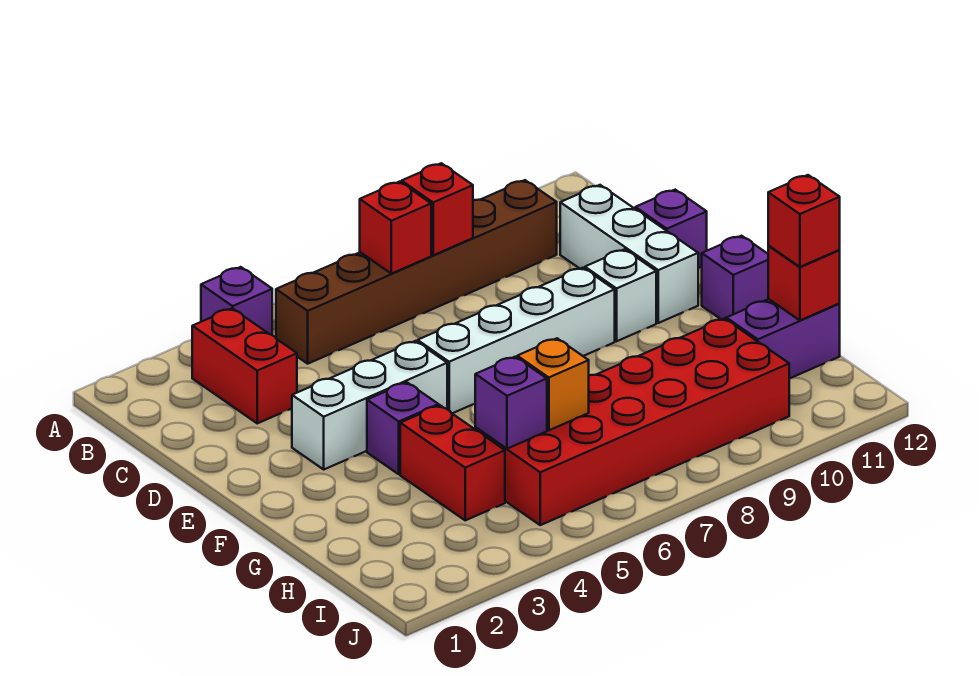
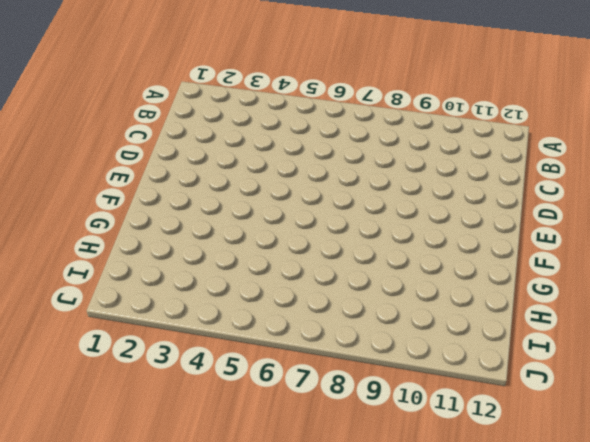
none -> purple brick A4 level 1
none -> red brick B3:C3 level 1
none -> brown brick B5:B10 level 1

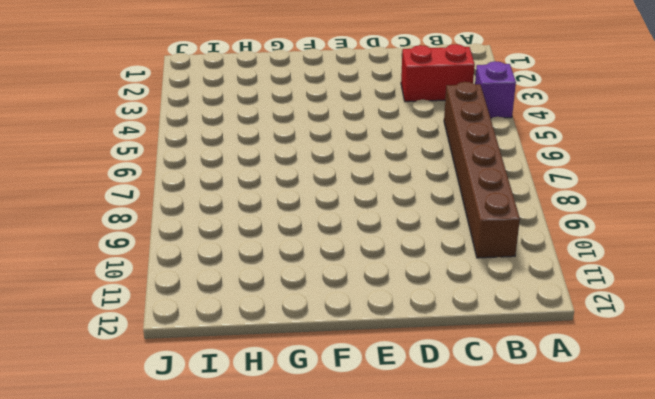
none -> white brick C11:E11 level 1
none -> purple brick D12 level 1
none -> white brick E3:E5 level 1

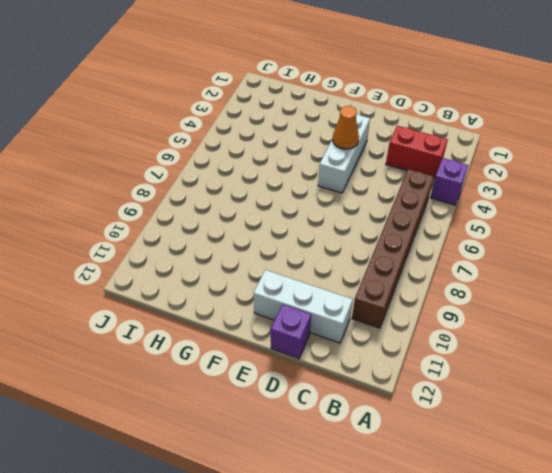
orange cone E4 level 2 -> none
none -> white brick E6:E9 level 1
none -> white brick E10 level 1
none -> purple brick F4 level 1

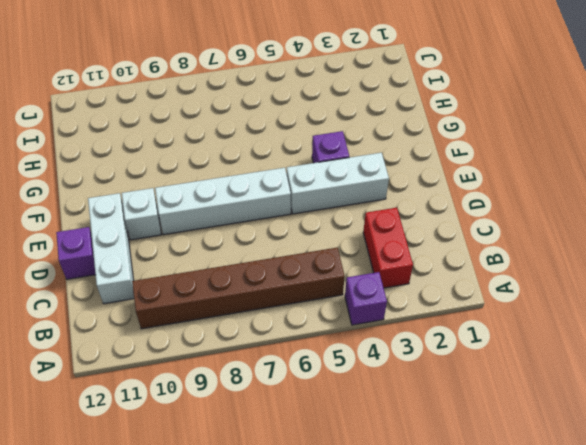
none -> purple brick F12 level 1
none -> red brick G4:H4 level 1
none -> red brick H5:I10 level 1

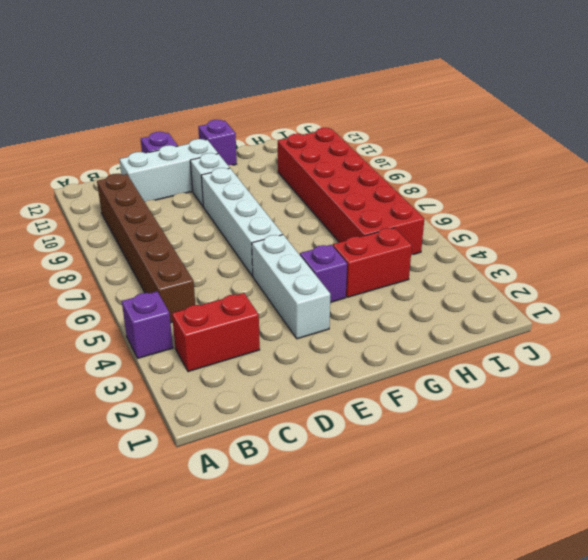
none -> purple brick H11:H12 level 1
none -> red brick B7 level 2
none -> red brick B8 level 2

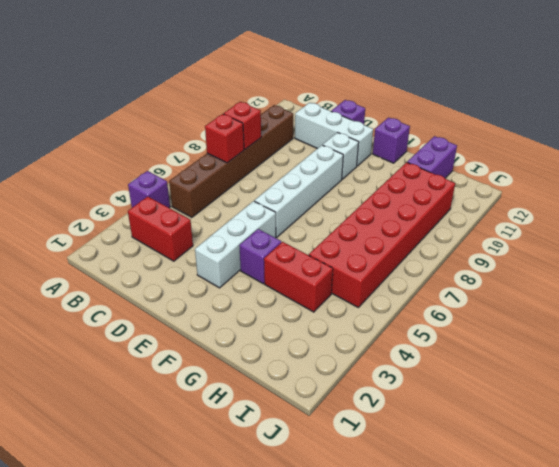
none -> purple brick H5 level 2
none -> orange brick H6 level 2
none -> red brick H12 level 2

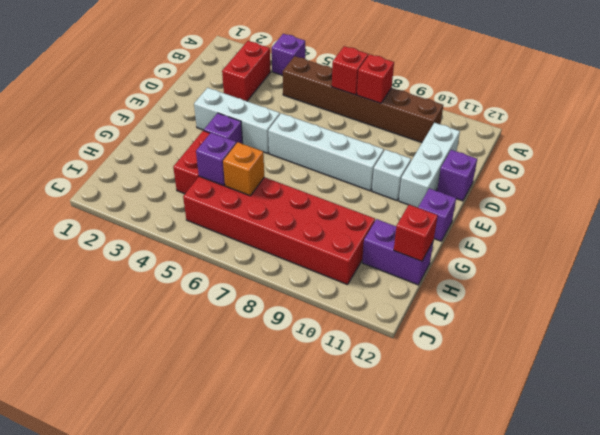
none -> red brick H12 level 3

